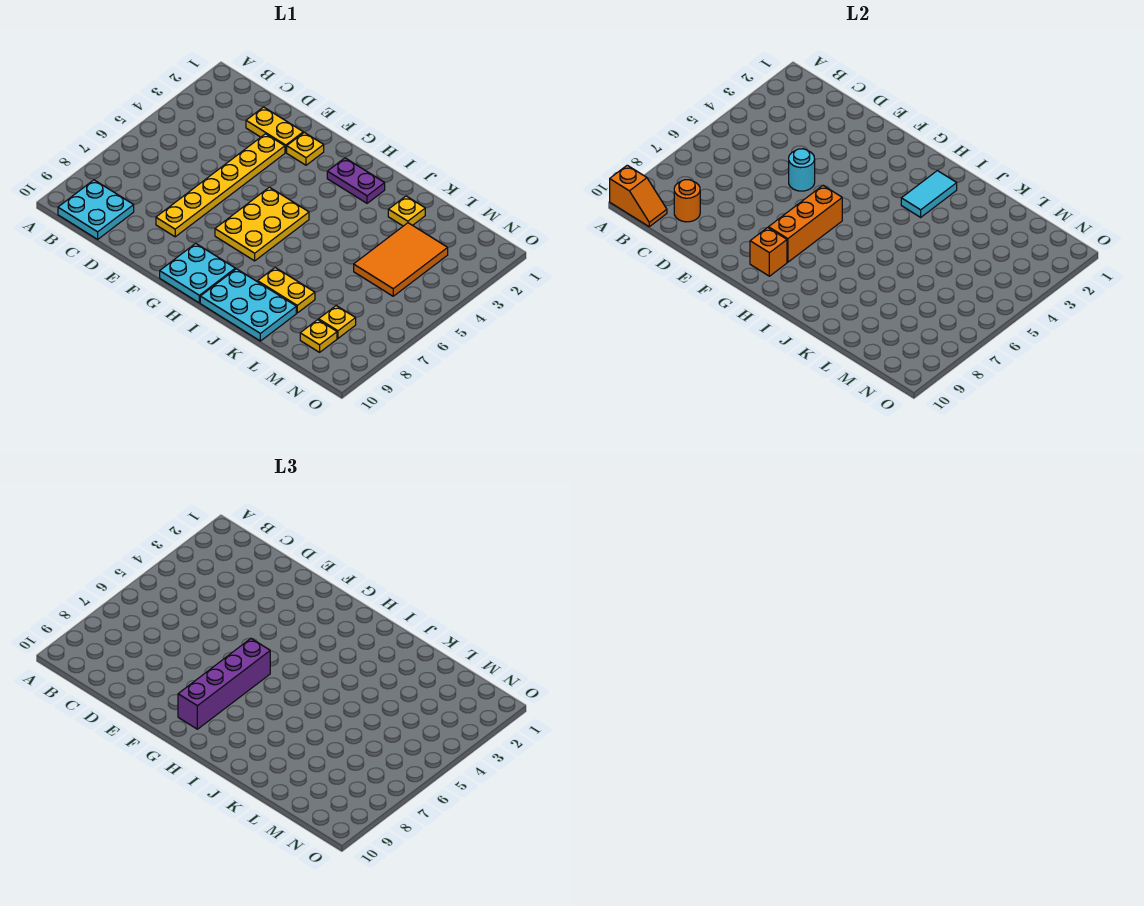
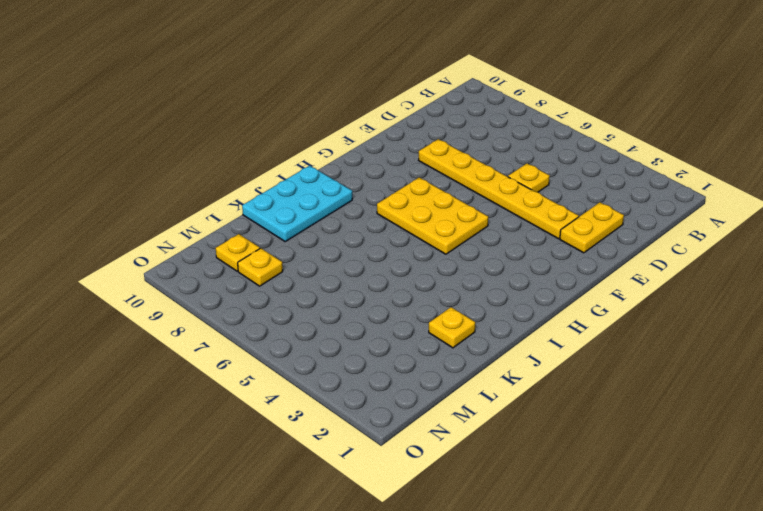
yellow plate D5 level 1 -> yellow plate F2 level 1
none -> cyan plate B9:C10 level 1
none -> cyan plate G9:H10 level 1
none -> purple plate H2:I2 level 1

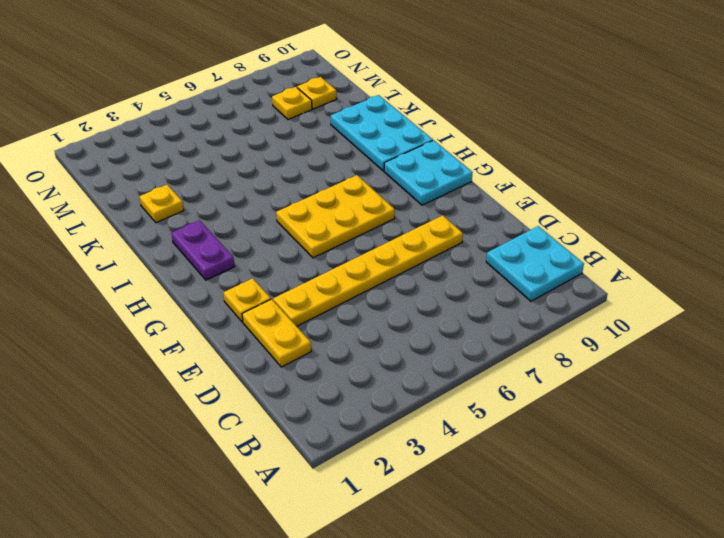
none -> yellow plate J8:K8 level 1
none -> orange tile L3:M5 level 1
none -> orange slope A10:B10 level 2 top A

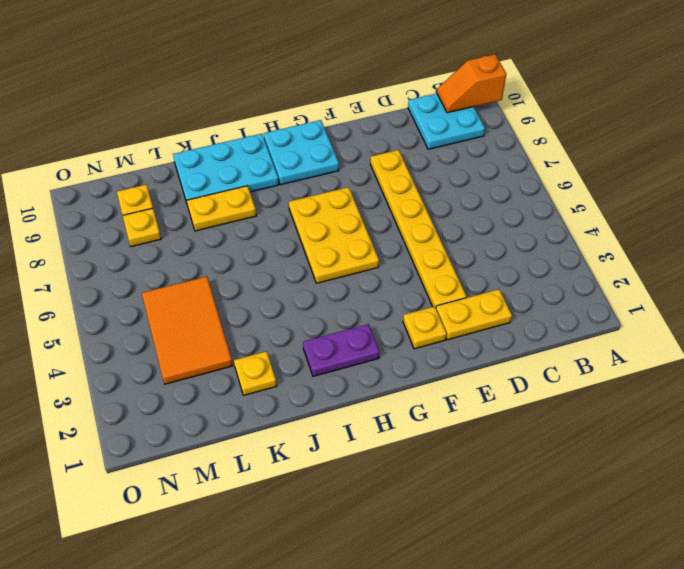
none -> orange round brick C9 level 2
none -> cyan round brick E5 level 2
none -> orange brick G6:G8 level 2

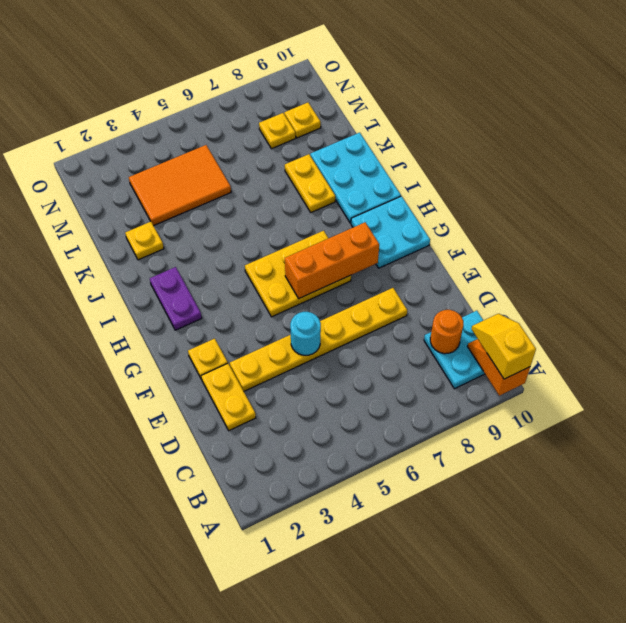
yellow slope A10:B10 level 3 top A -> none
none -> orange brick G9 level 2
none -> cyan tile I2:I3 level 2
none -> purple brick G6:G9 level 3

